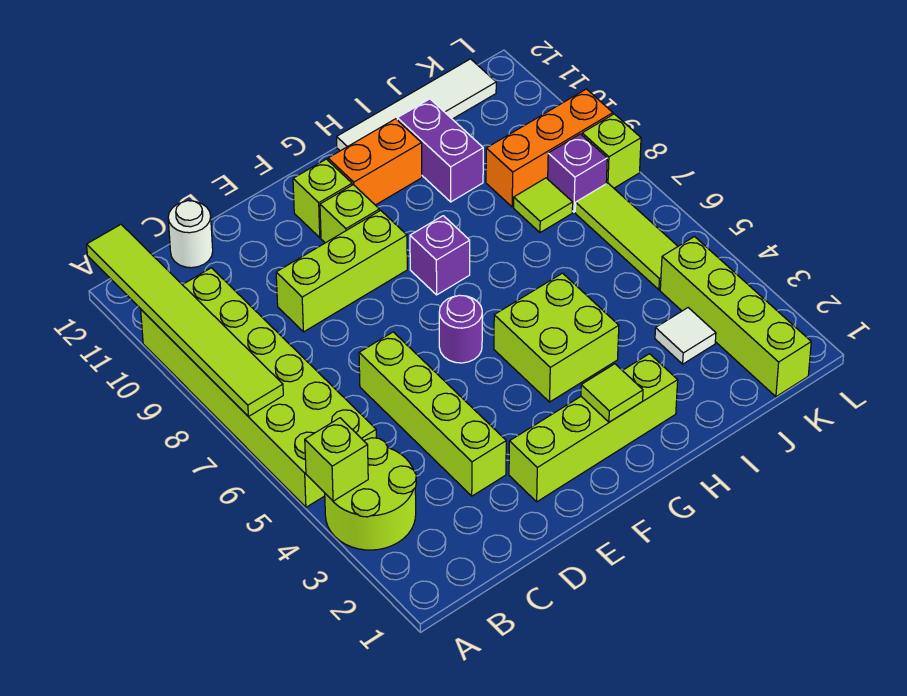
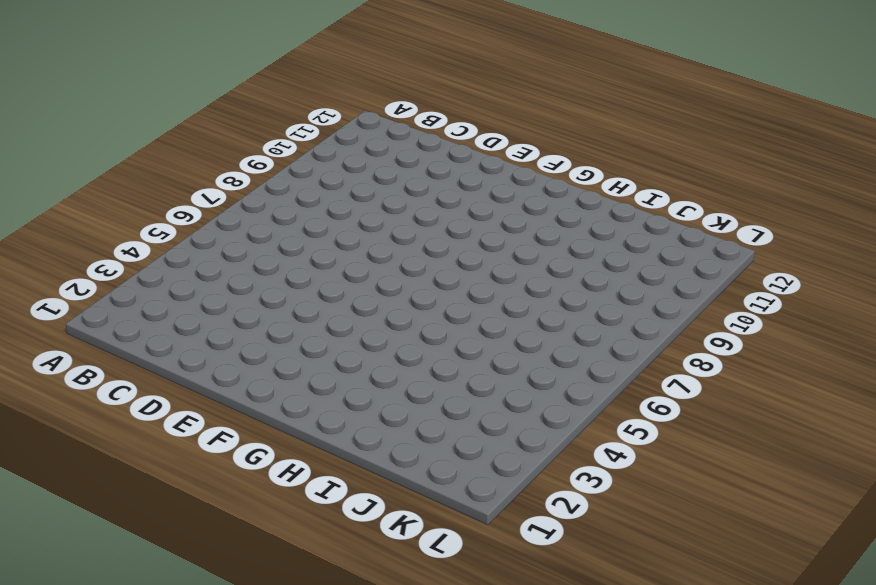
none -> lime round brick A3:B4 level 1
none -> lime brick A5:B10 level 1
none -> white round brick C12 level 1

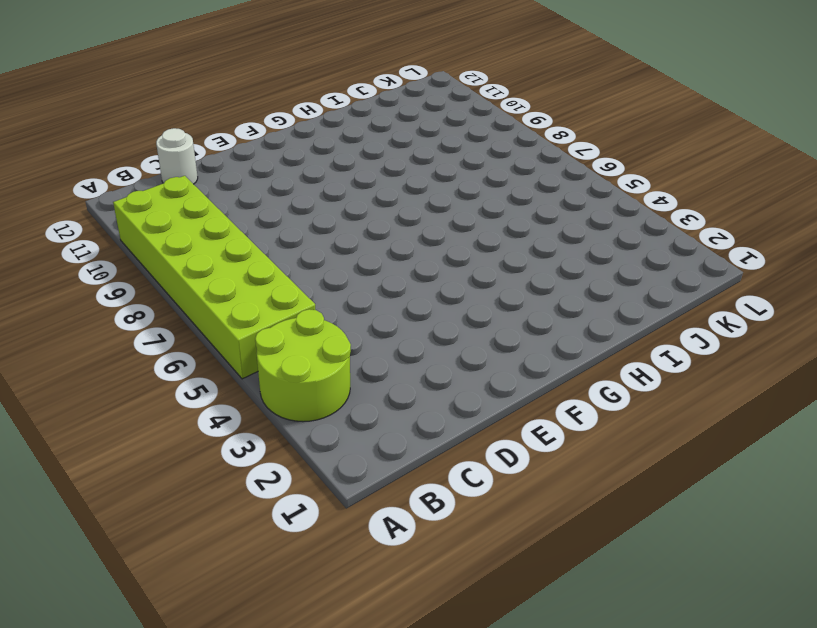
none -> lime brick D3:D6 level 1
none -> lime brick D9:F9 level 1
none -> lime brick E2:H2 level 1

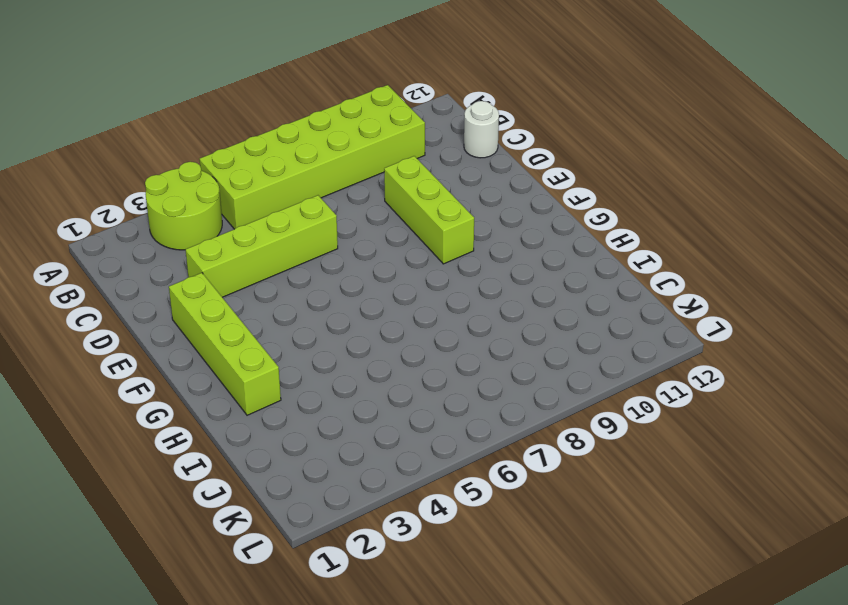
none -> purple round brick F6 level 1
none -> lime brick F10 level 1
none -> lime brick F11 level 1

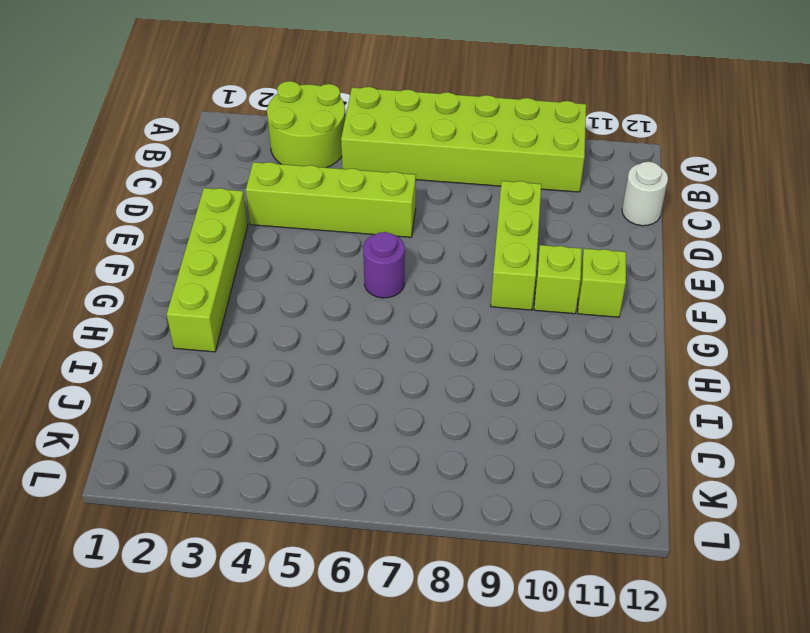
none -> lime brick G4:H5 level 1
none -> purple brick G8 level 1
none -> orange brick G11:H11 level 1

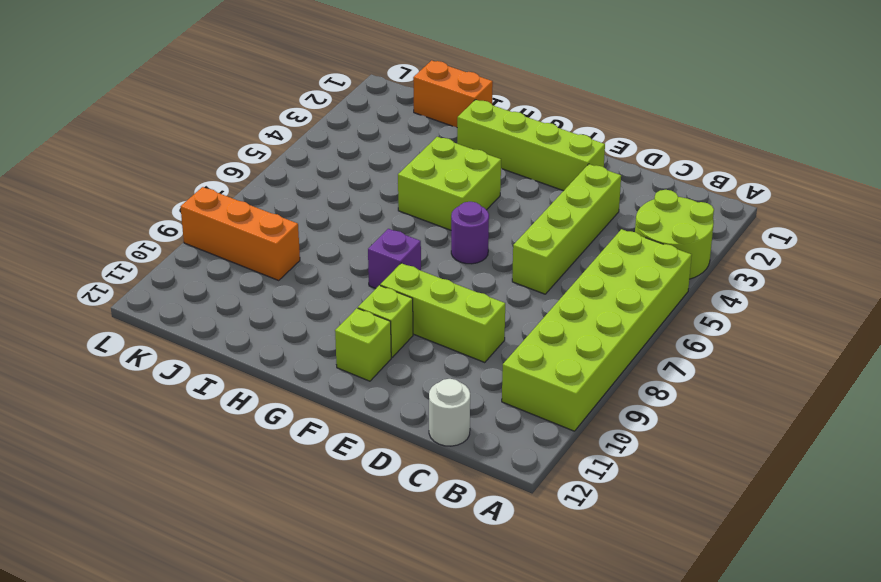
orange brick I1:J1 level 1 -> orange brick G11:H11 level 1
none -> white tile H12:K12 level 1
none -> purple brick I10:I11 level 1
none -> white tile J3 level 1

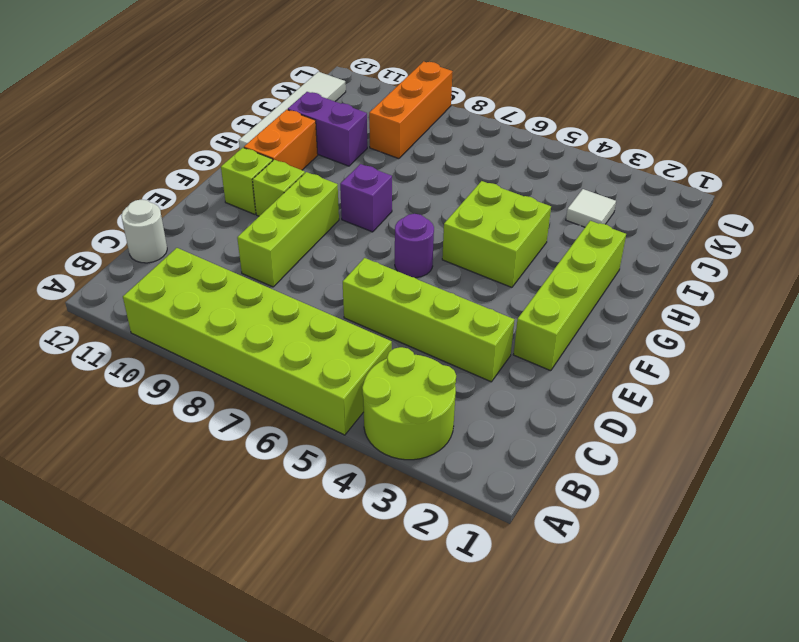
none -> lime tile J8 level 1
none -> lime brick K1:K4 level 1
none -> lime tile K5:K7 level 1

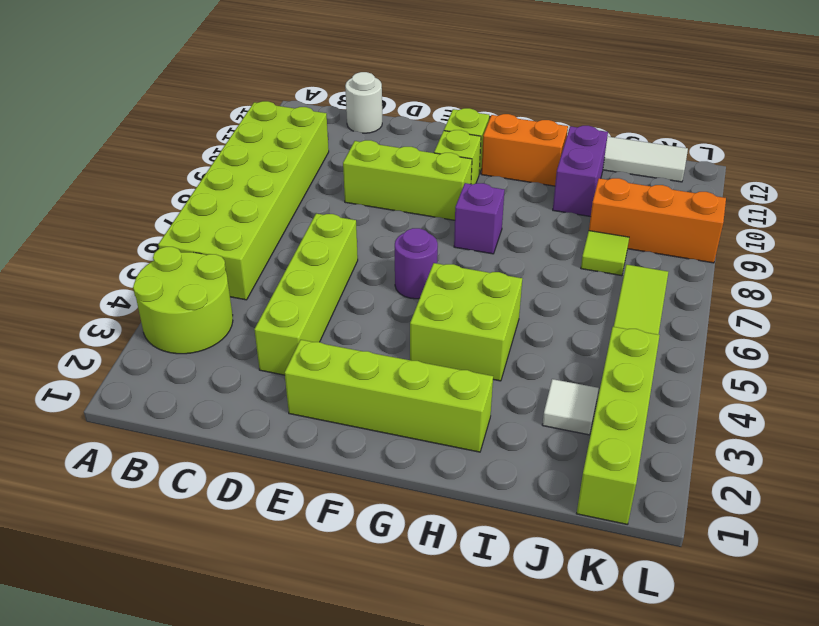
none -> purple brick K8 level 1
none -> lime brick L8 level 1
none -> lime brick A4 level 2

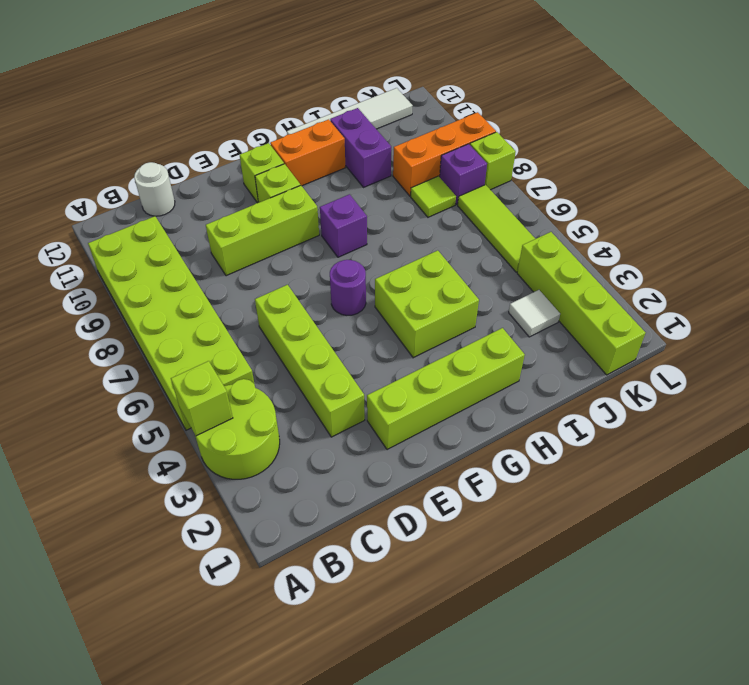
none -> lime tile A7:A12 level 2
none -> lime tile G2 level 2

